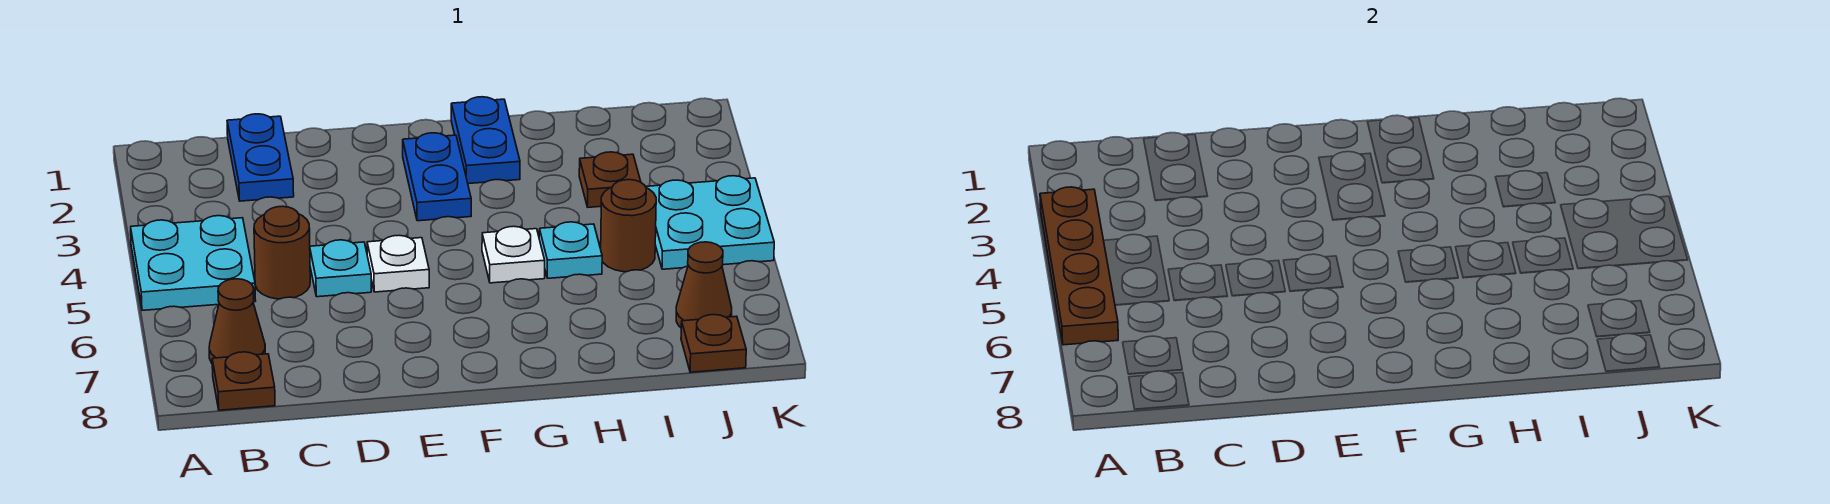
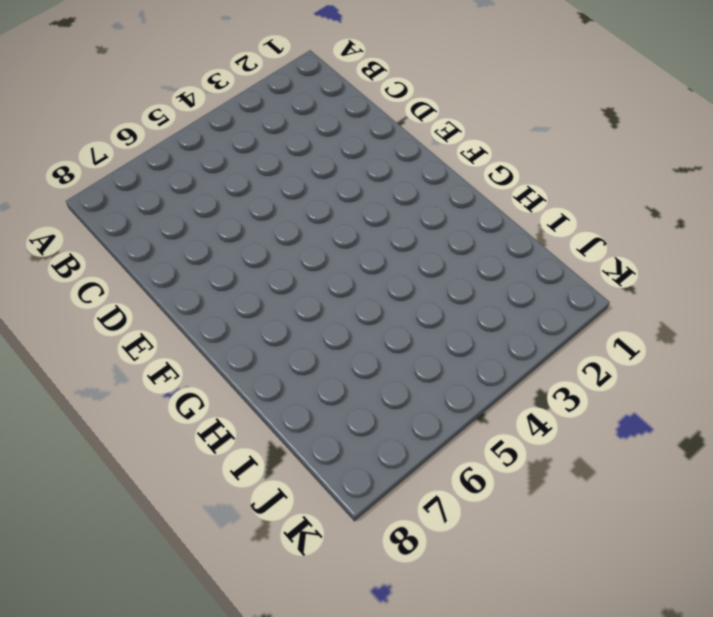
none -> cyan plate A4:B5 level 1
none -> brown cone B7 level 1
none -> brown plate B8 level 1

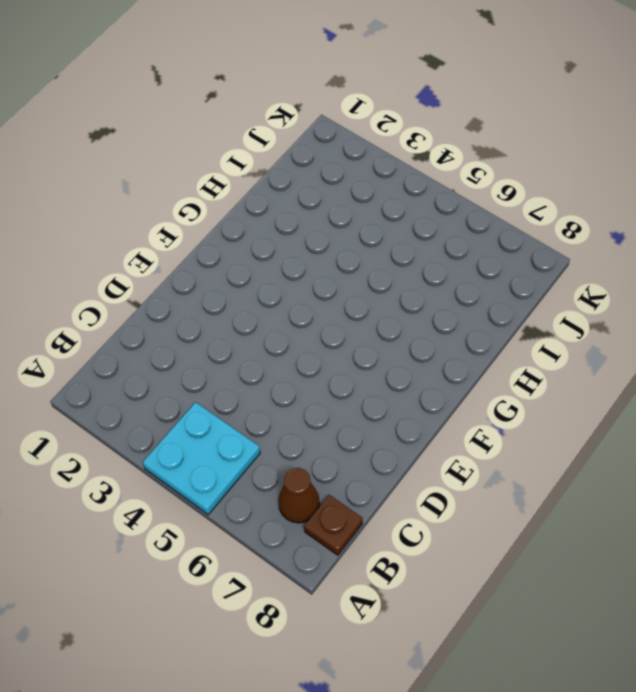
none -> blue plate C1:C2 level 1
none -> brown round brick C5 level 1
none -> cyan plate D5 level 1

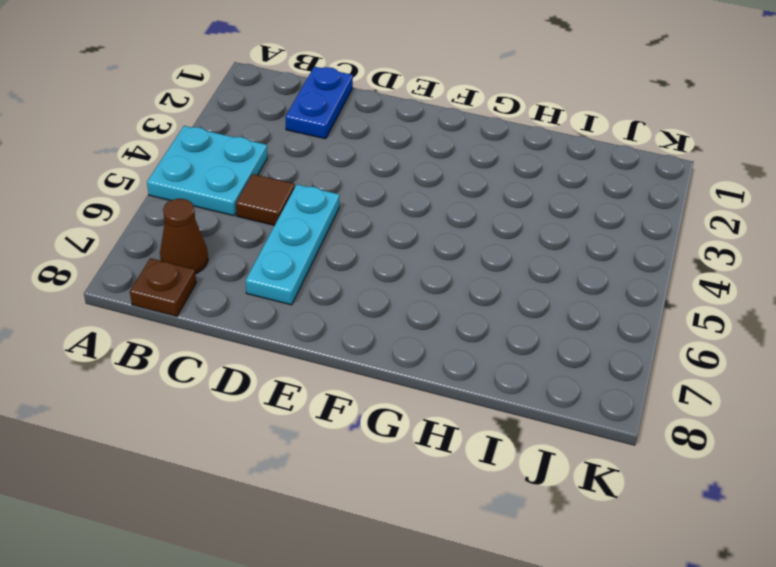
brown tile C5 level 1 -> brown round brick C5 level 1
cyan plate D5:D7 level 1 -> cyan plate D5 level 1
none -> white plate E5 level 1
none -> blue plate F2:F3 level 1
none -> blue plate G1:G2 level 1

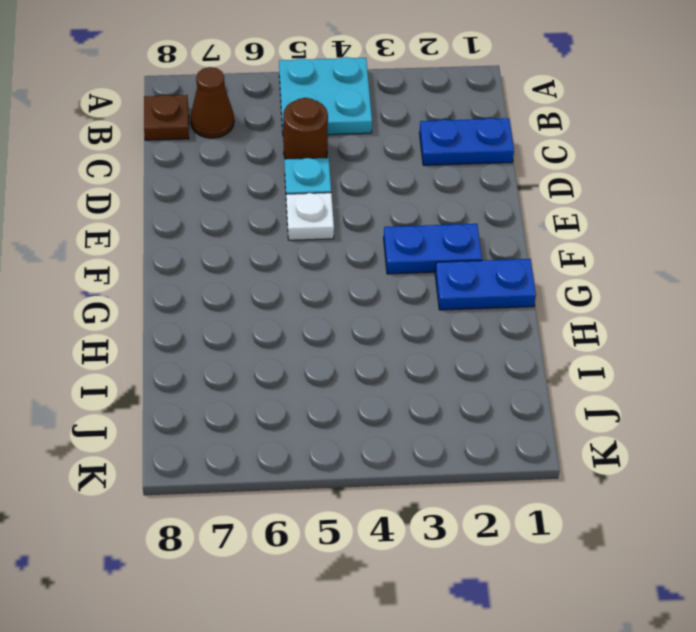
none -> white plate G5 level 1
none -> cyan plate H5 level 1
none -> brown plate I3 level 1

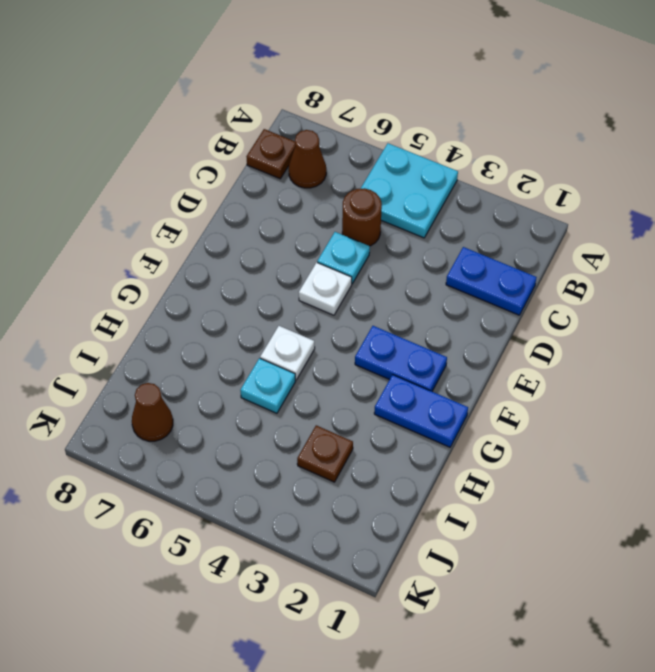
none -> brown round brick I5 level 1
none -> cyan plate J4:K5 level 1
none -> brown plate J8 level 1

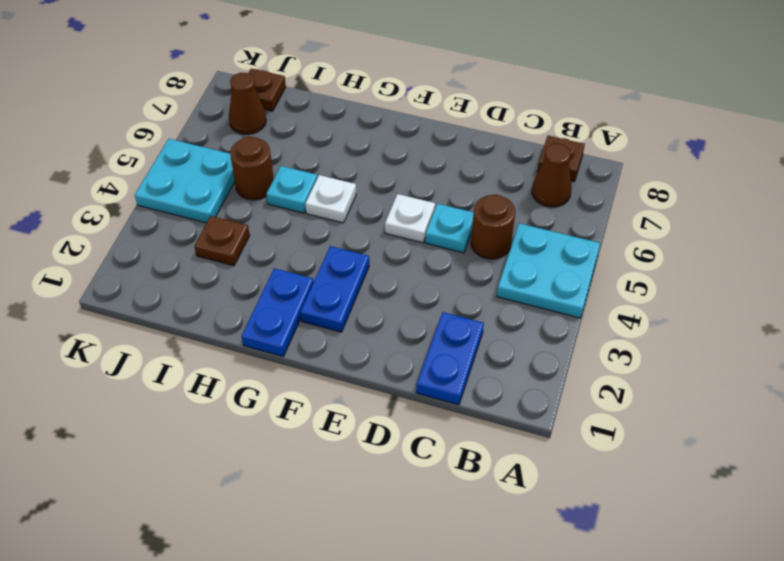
none -> brown plate A3:A6 level 2

